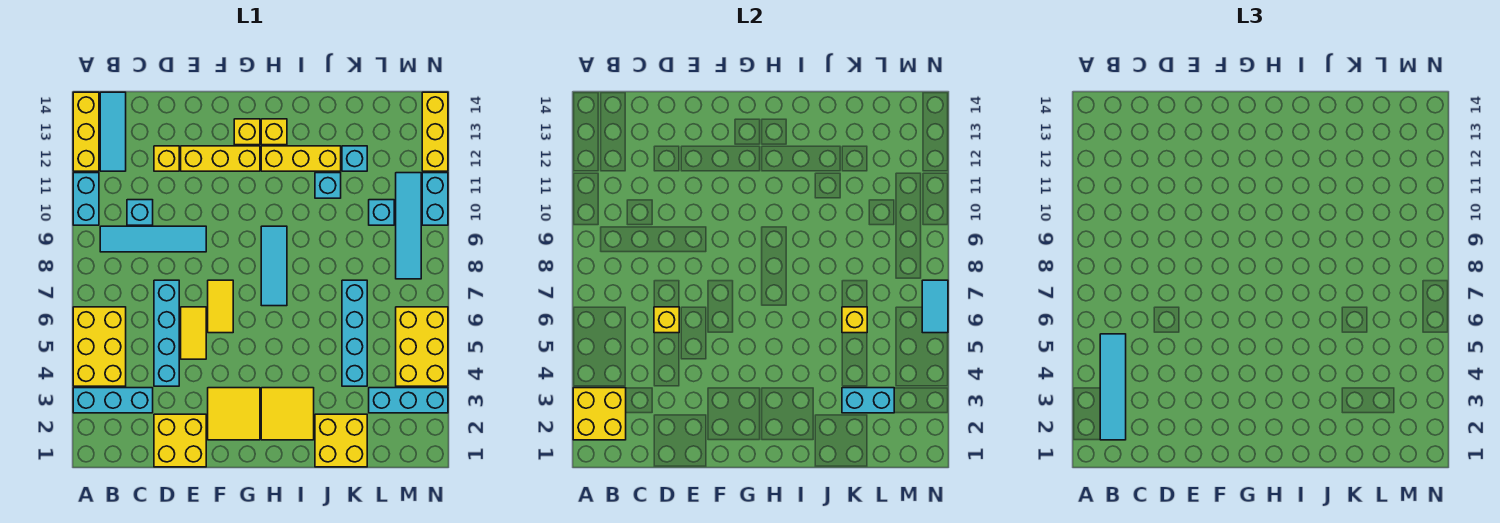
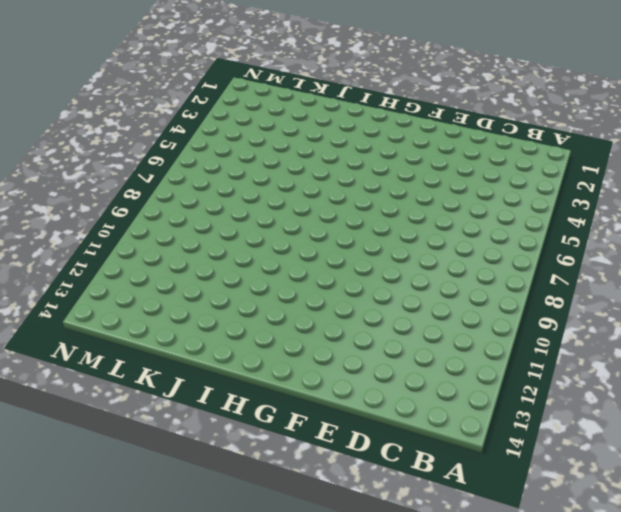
none -> cyan brick A3:C3 level 1
none -> yellow brick A4:B6 level 1
none -> cyan brick A10:A11 level 1
none -> yellow brick A12:A14 level 1

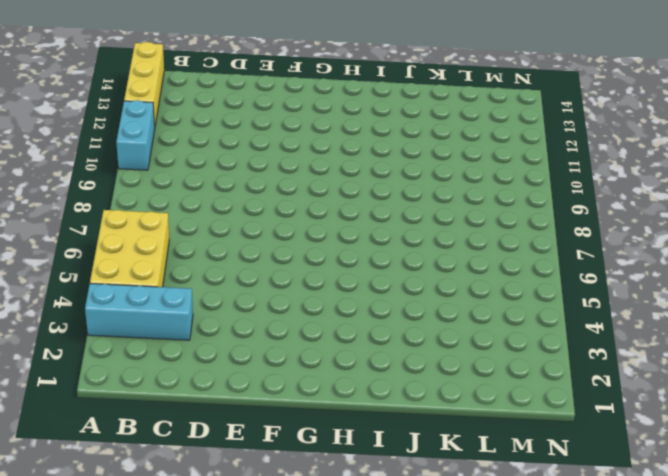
none -> cyan tile B9:E9 level 1
none -> cyan tile B12:B14 level 1
none -> cyan brick C10 level 1
none -> yellow brick D1:E2 level 1

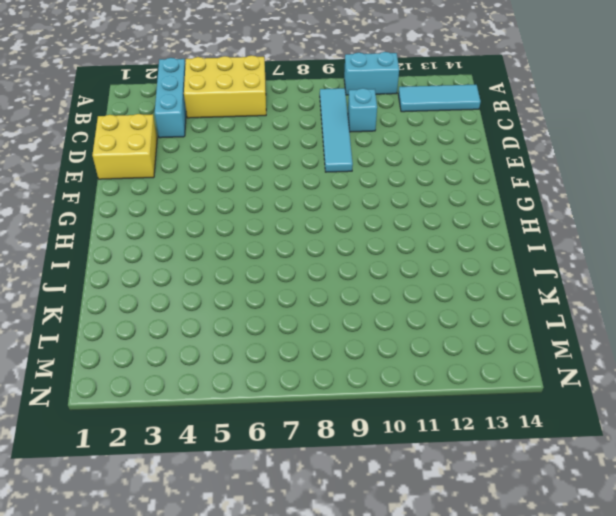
none -> yellow brick A12:A14 level 1
none -> cyan brick D4:D7 level 1
none -> yellow brick D12 level 1
none -> yellow tile E5:E6 level 1

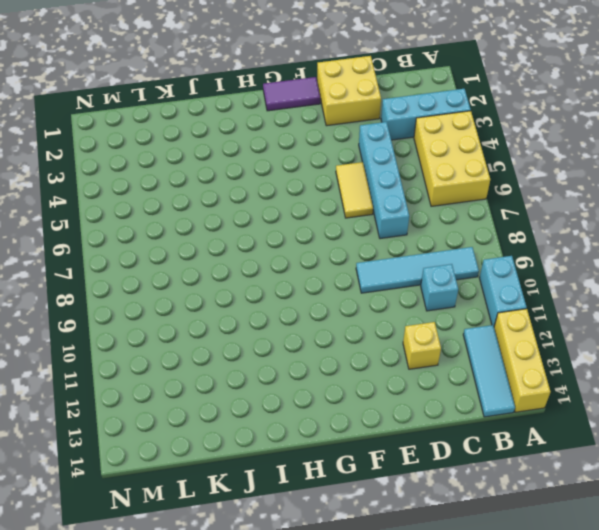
purple tile F1:G1 level 1 -> none
none -> yellow brick E12:G12 level 1
none -> yellow tile F2:G3 level 1
none -> yellow tile F6:F7 level 1
none -> yellow brick G13 level 1

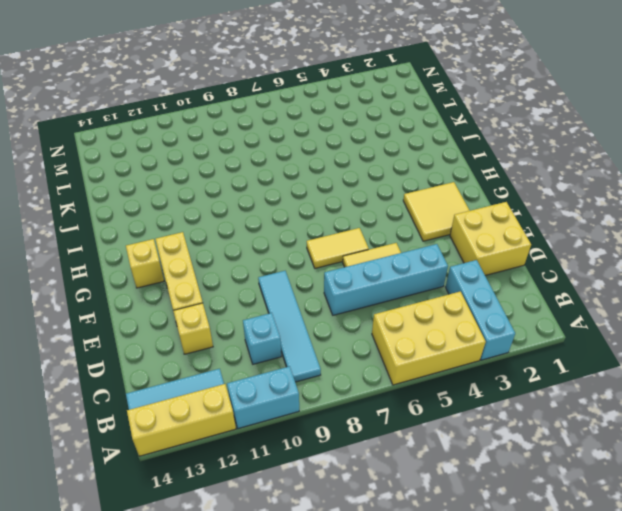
none -> yellow tile H2:I3 level 1
none -> cyan tile H7:H9 level 1
none -> yellow brick H12:J12 level 1
none -> yellow brick H13 level 1

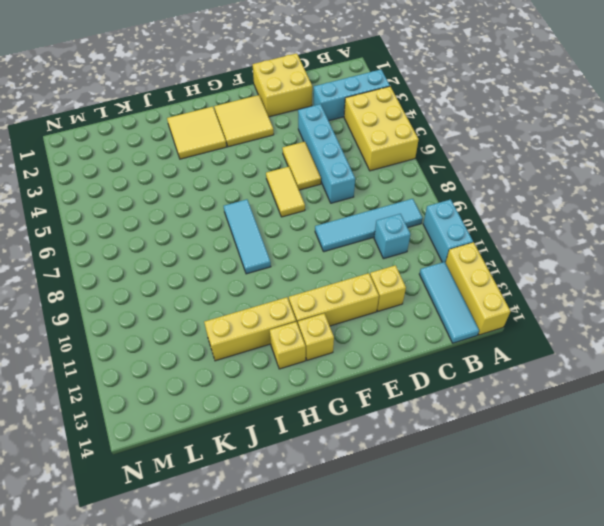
none -> yellow brick J1:K2 level 1
none -> cyan brick J11 level 1
none -> cyan brick K4:K7 level 1
none -> cyan brick K12 level 1

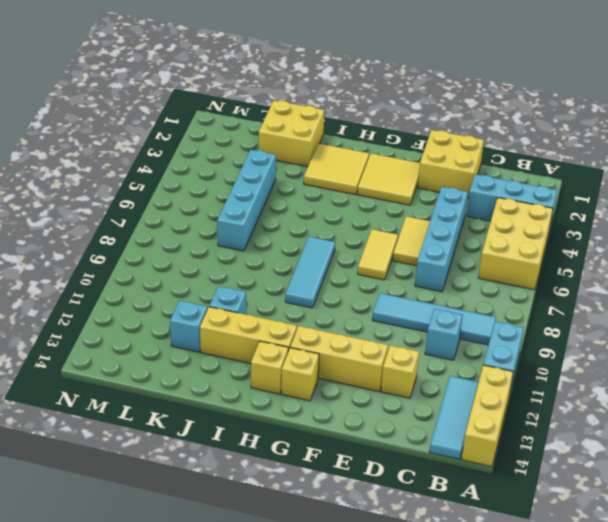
none -> cyan brick L3:N3 level 1
none -> cyan brick L10 level 1
none -> yellow brick M4:N6 level 1
none -> cyan tile M8:M11 level 1

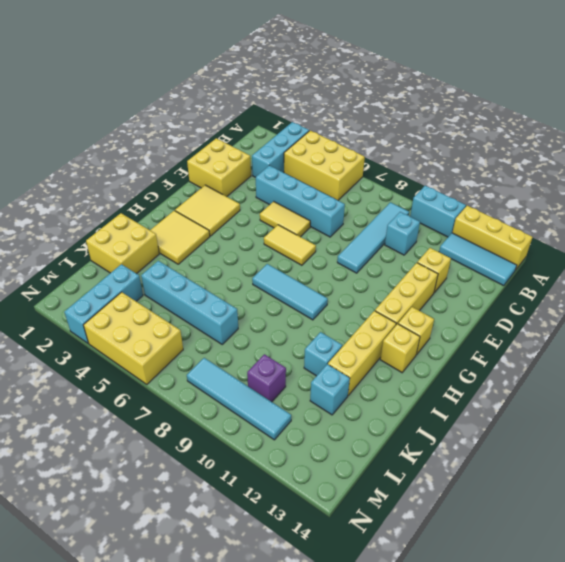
purple brick L10 level 1 -> cyan brick L10 level 1
none -> cyan brick N10:N11 level 1
none -> yellow brick N12:N14 level 1
none -> yellow brick A2:B3 level 2
none -> yellow brick D6 level 2

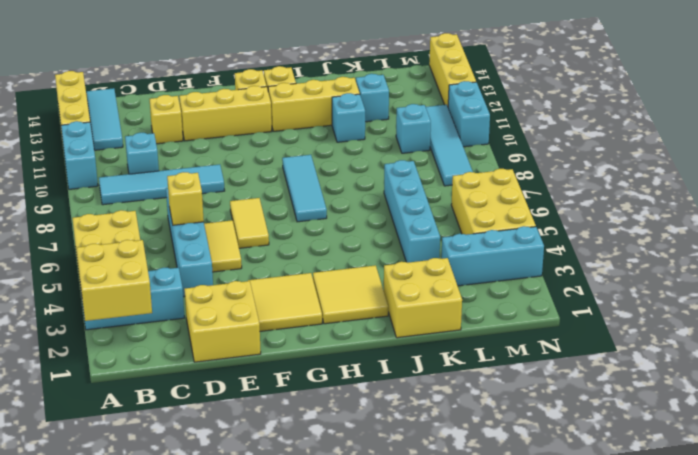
none -> cyan brick K3:L3 level 2
none -> yellow brick K6 level 2
none -> cyan tile N6:N7 level 2
none -> cyan tile B2:B5 level 3

